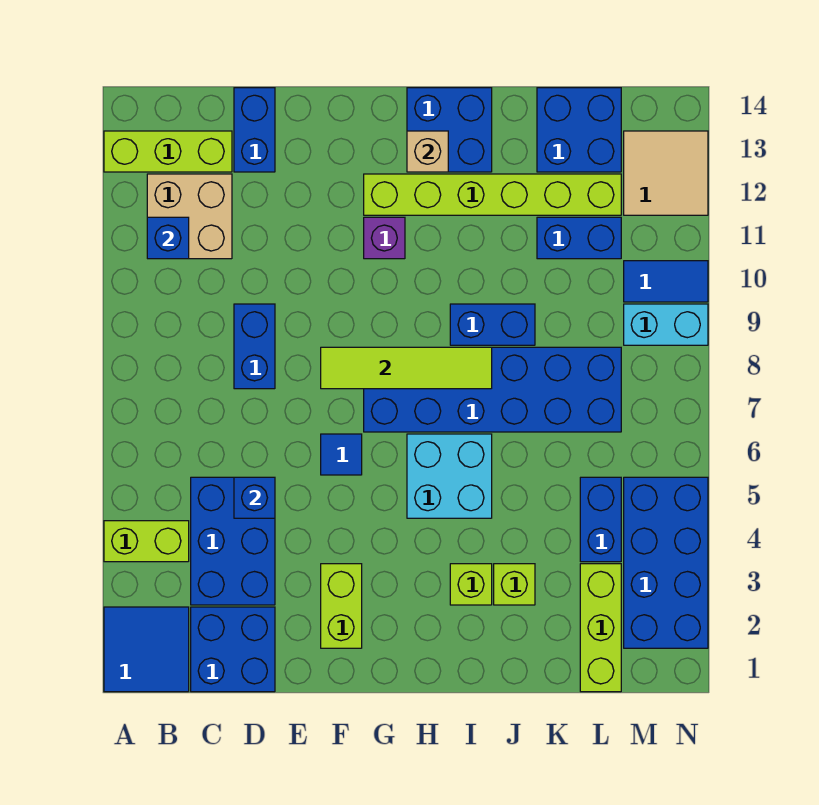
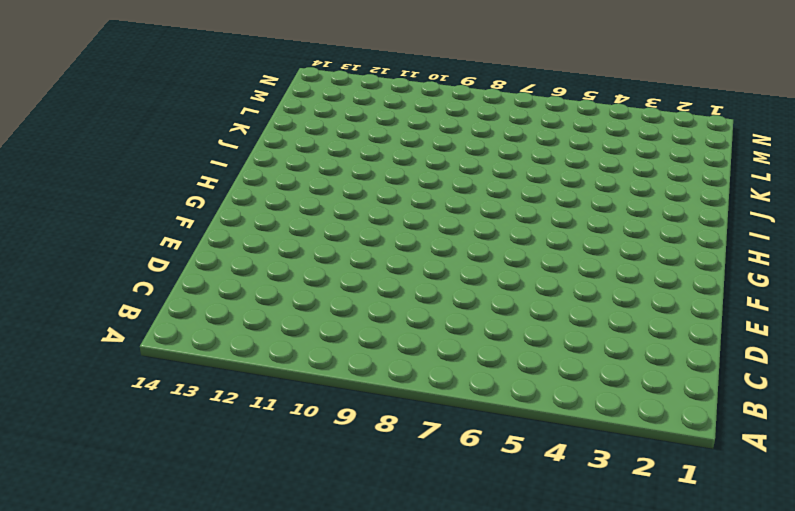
none -> blue tile A1:B2 level 1
none -> lime brick A4:B4 level 1
none -> lime brick A13:C13 level 1
none -> tan brick B11:C12 level 1

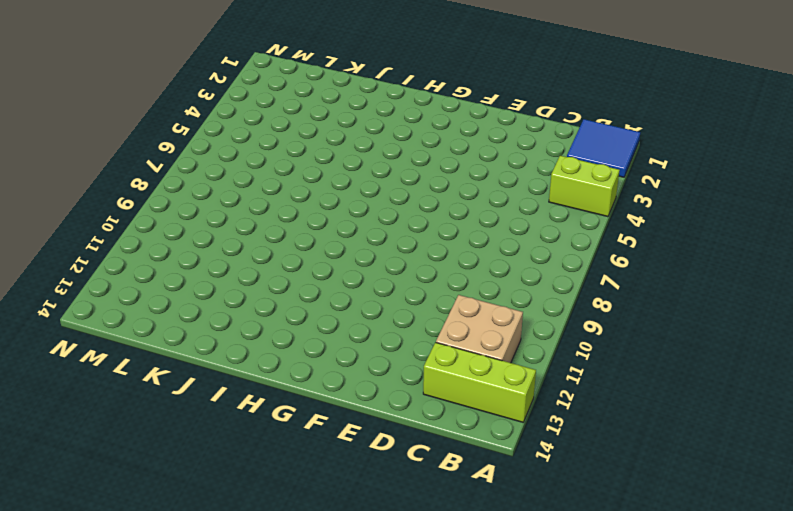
none -> blue brick C1:D2 level 1
none -> blue brick C3:D5 level 1
none -> blue brick D8:D9 level 1
none -> blue brick D13:D14 level 1

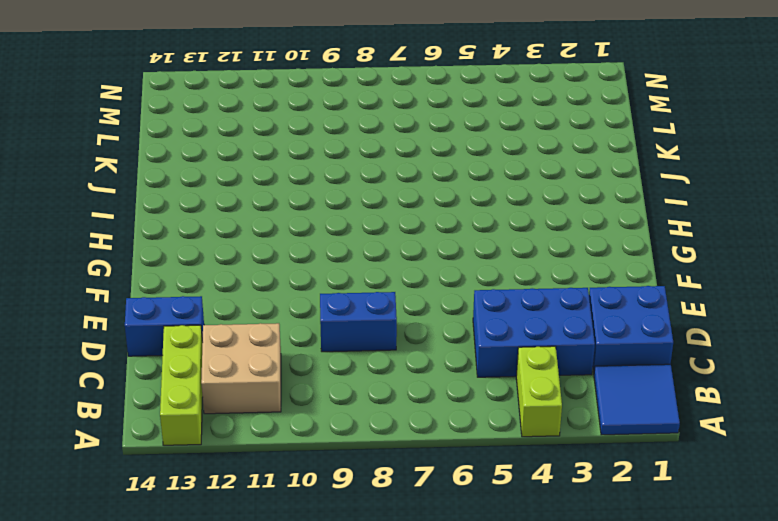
none -> lime brick F2:F3 level 1
none -> blue tile F6 level 1
none -> blue brick G7:L8 level 1
none -> purple brick G11 level 1

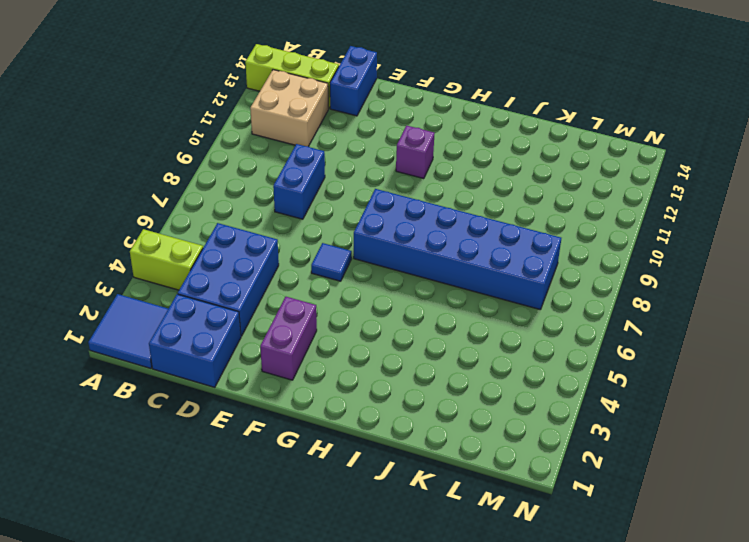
purple brick F2:F3 level 1 -> lime brick F2:F3 level 1
none -> lime brick G12:L12 level 1
none -> cyan brick H5:I6 level 1
none -> blue brick H13:I14 level 1
none -> lime brick I3 level 1

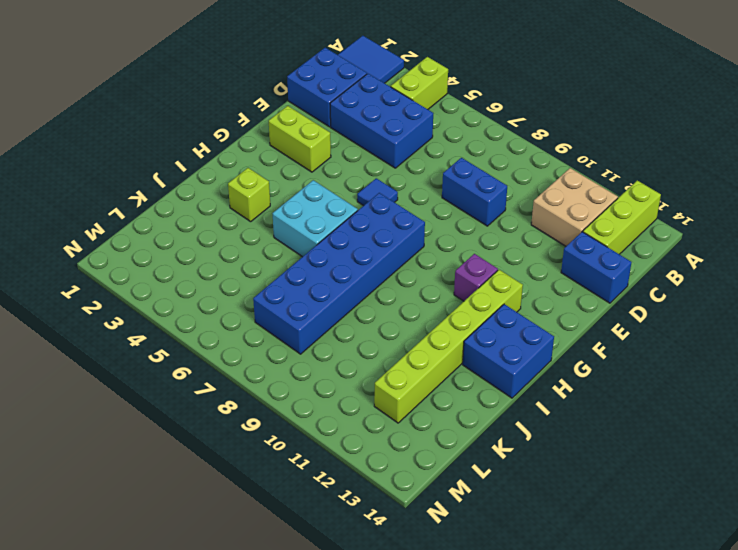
none -> blue brick I9:J9 level 1
none -> lime brick J3 level 1
none -> blue brick K11:L11 level 1
none -> blue brick K13:L14 level 1

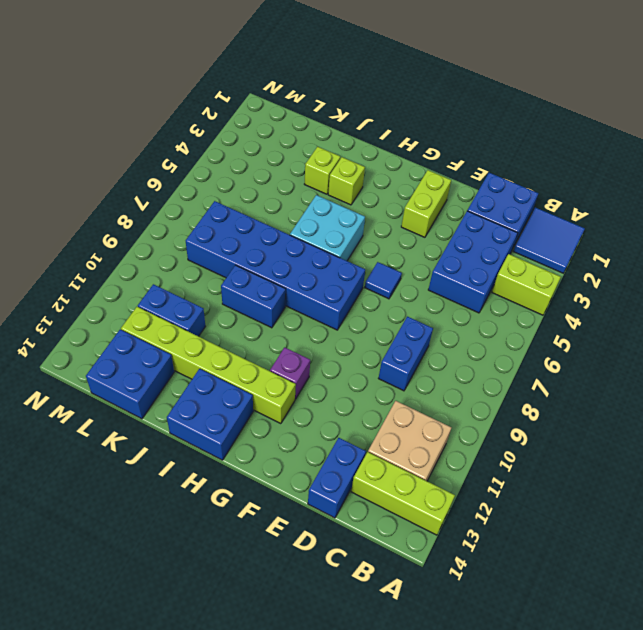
none -> lime brick L1:L3 level 1
none -> blue brick L4:L5 level 1
none -> blue brick M2:N5 level 1
none -> cyan brick M9:N9 level 1

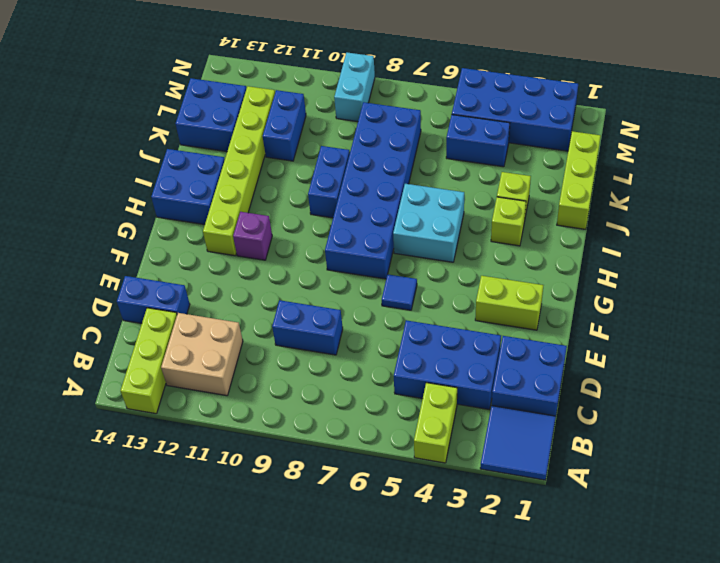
lime brick J1:L1 level 1 -> lime brick L1:L3 level 1
none -> blue tile M10:N10 level 1
none -> tan tile M12:N13 level 1
none -> blue brick B11 level 2
none -> blue brick D5 level 2

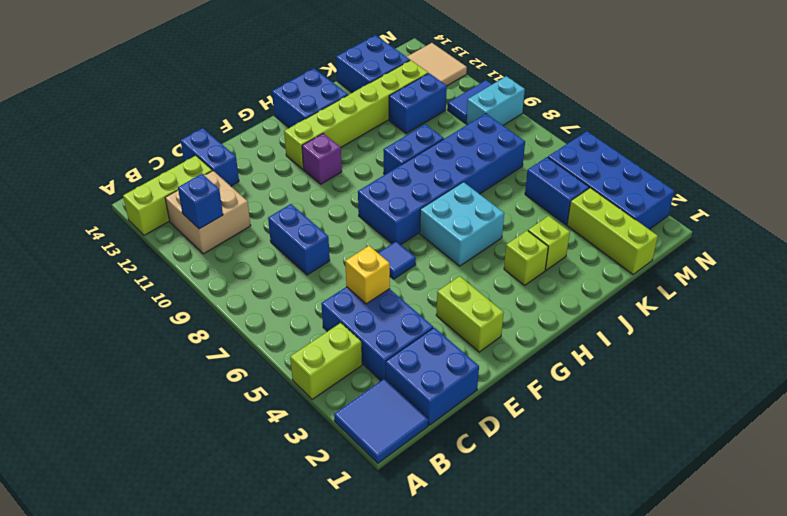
yellow brick D5 level 2 -> blue brick D5 level 2
none -> lime tile F8:I8 level 2
none -> tan brick H13 level 2

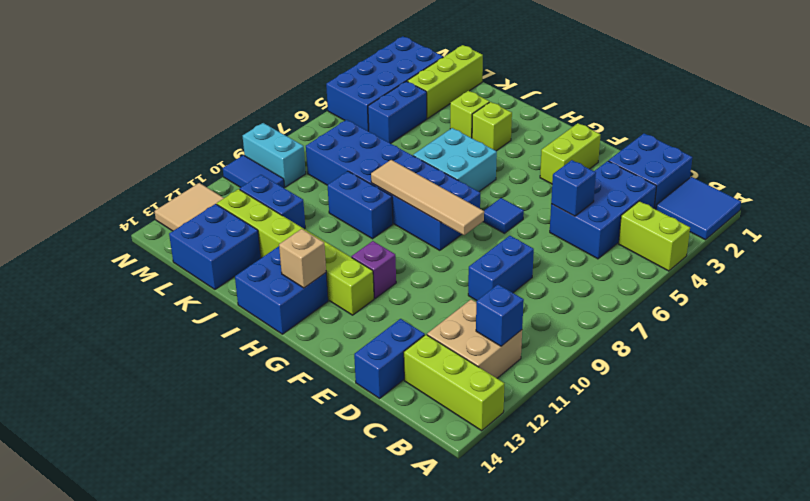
tan tile F8:I8 level 2 -> lime tile F8:I8 level 2

